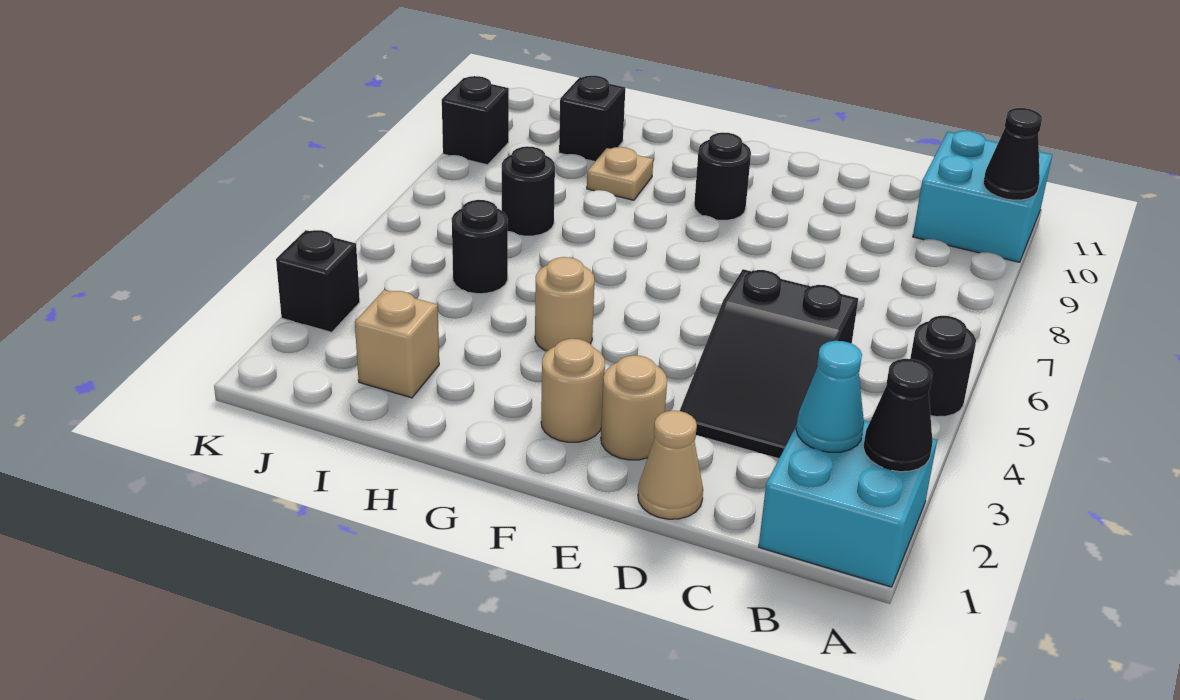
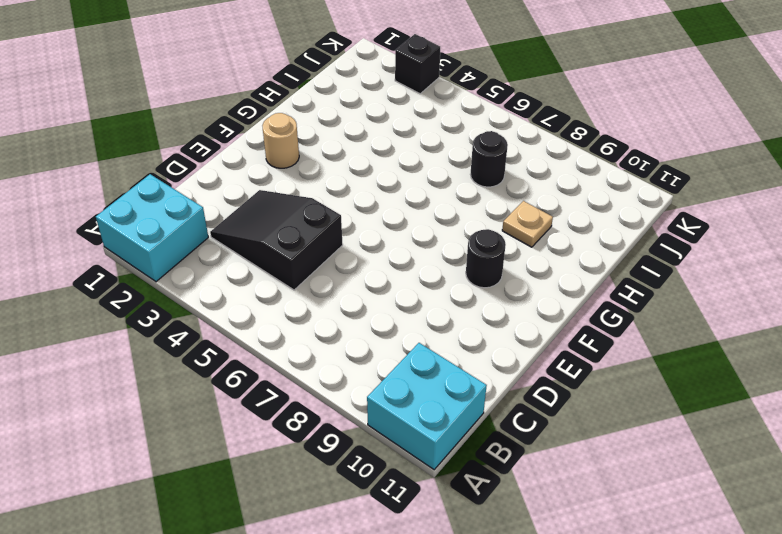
none -> black round brick A5 level 1
none -> tan cone D1 level 1
none -> tan round brick E2 level 1

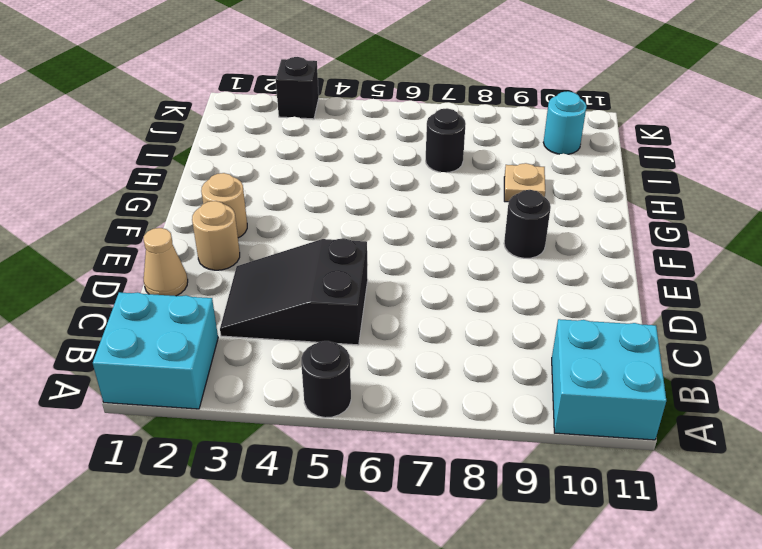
cyan round brick J10 level 1 -> none
none -> tan round brick G4 level 1
none -> tan brick I2 level 1
none -> black round brick I5 level 1

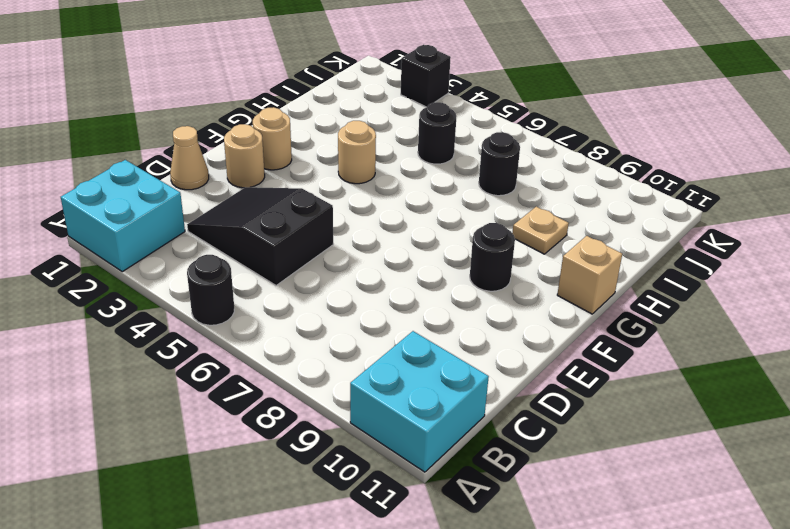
tan brick G11 level 1 -> tan brick I2 level 1
none -> black brick I10 level 1
none -> black brick K9 level 1
none -> black cone A2 level 2

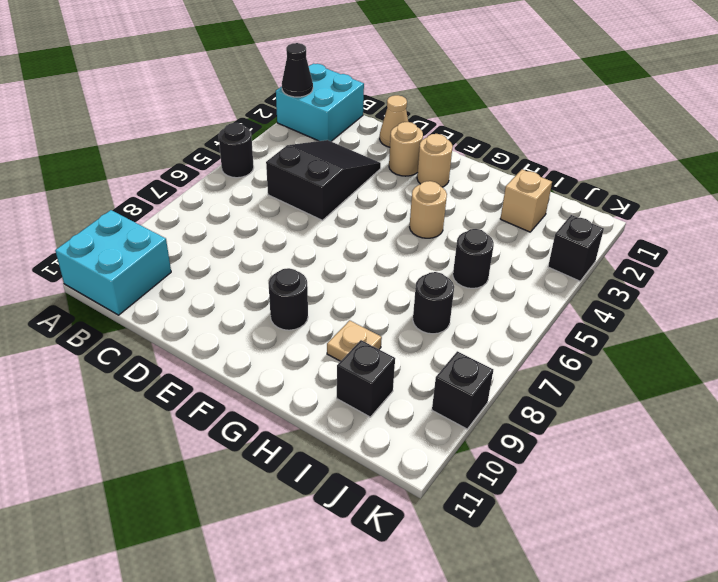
none -> black cone A10 level 2
none -> cyan cone B2 level 2

